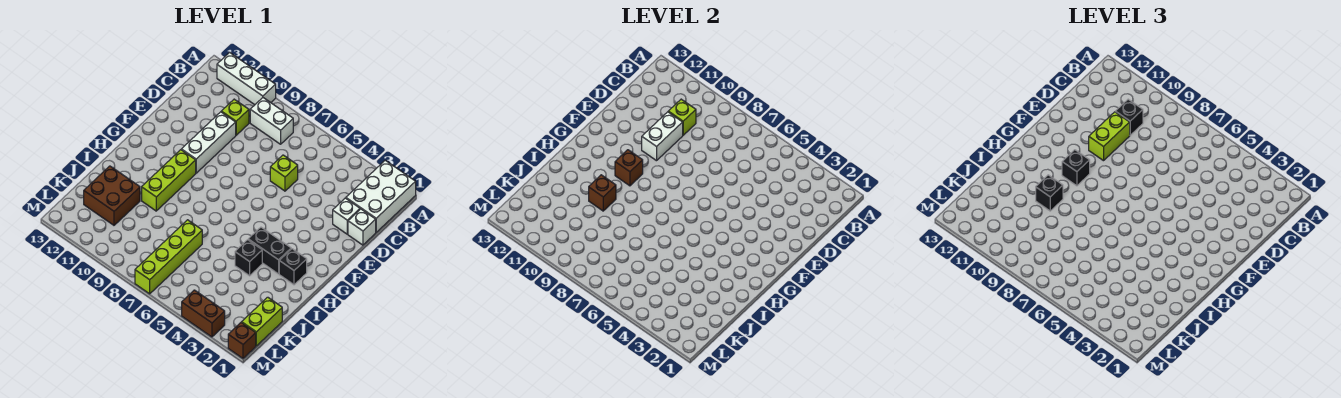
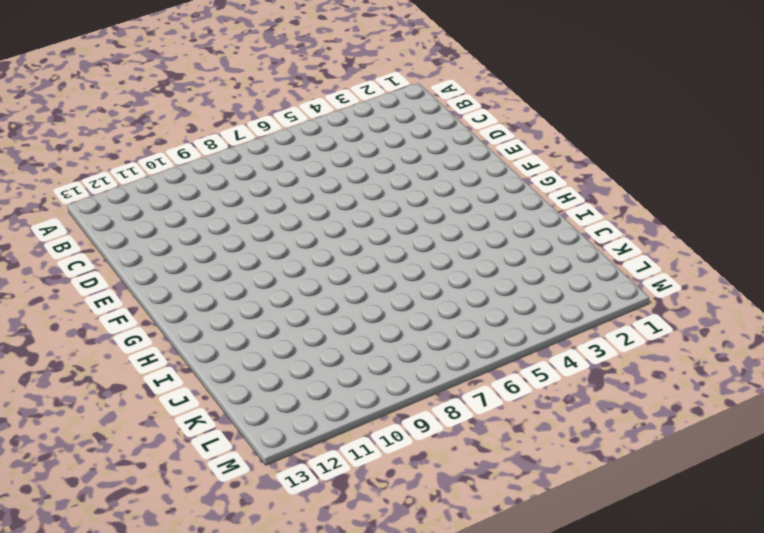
none -> white brick A1:C2 level 1
none -> white brick A10:A12 level 1
none -> white brick B8:B9 level 1

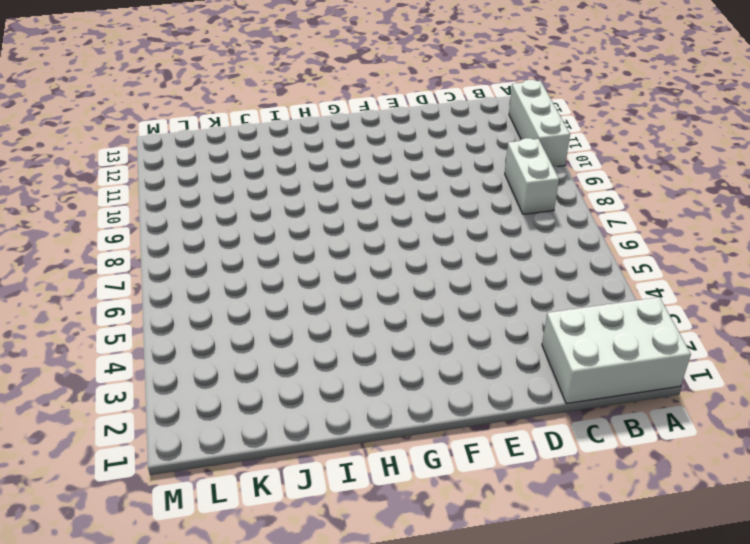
none -> lime brick C10 level 1
none -> white brick D1 level 1
none -> white brick D2 level 1

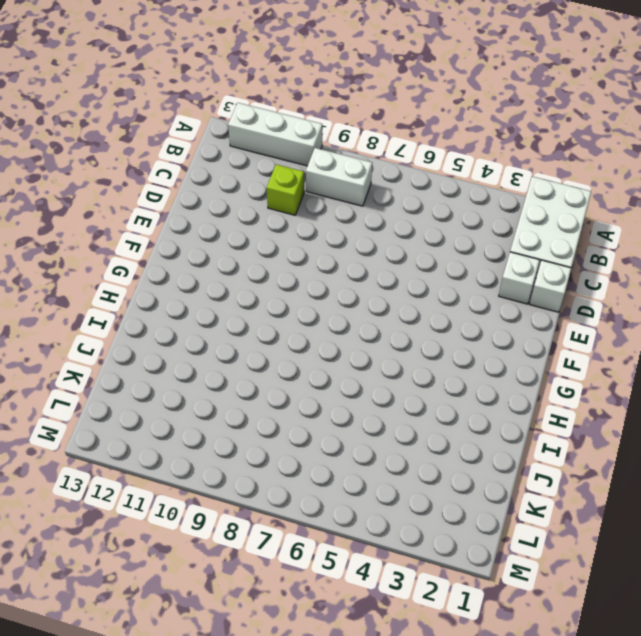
none -> lime brick D6 level 1
none -> white brick D10:F10 level 1
none -> lime brick G10:I10 level 1

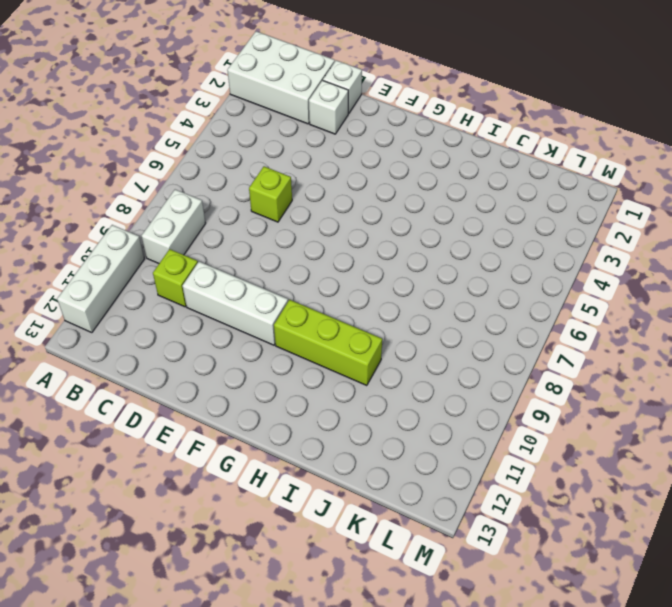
none -> black brick H2 level 1
none -> black brick H3:H4 level 1
none -> black brick I4 level 1

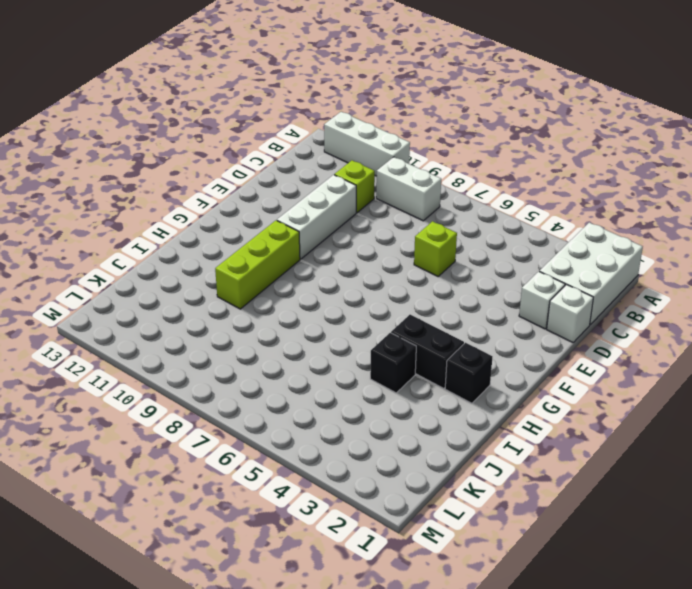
none -> lime brick J7:M7 level 1
none -> brown brick J11:K12 level 1
none -> lime brick K1:L1 level 1

